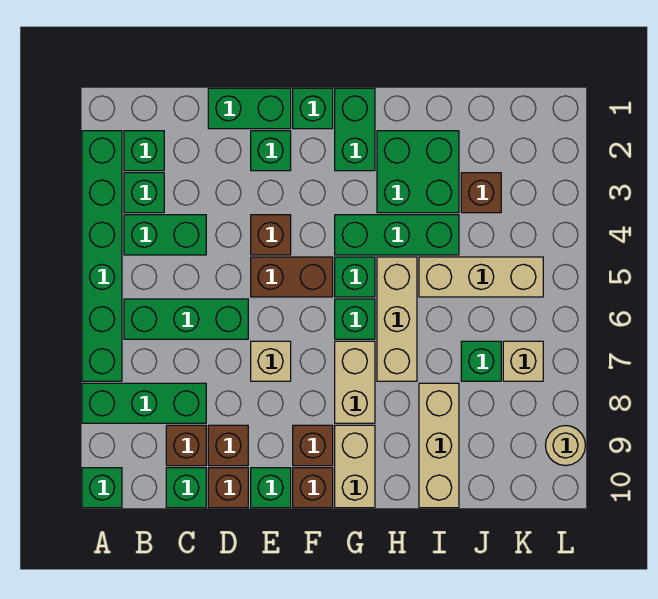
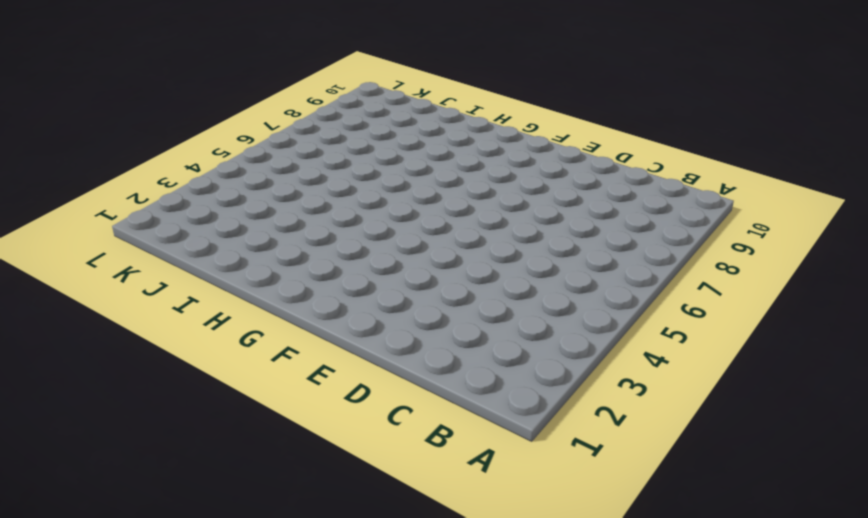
none -> green brick A2:A7 level 1
none -> green brick A8:C8 level 1
none -> green brick A10 level 1
none -> green brick B2 level 1

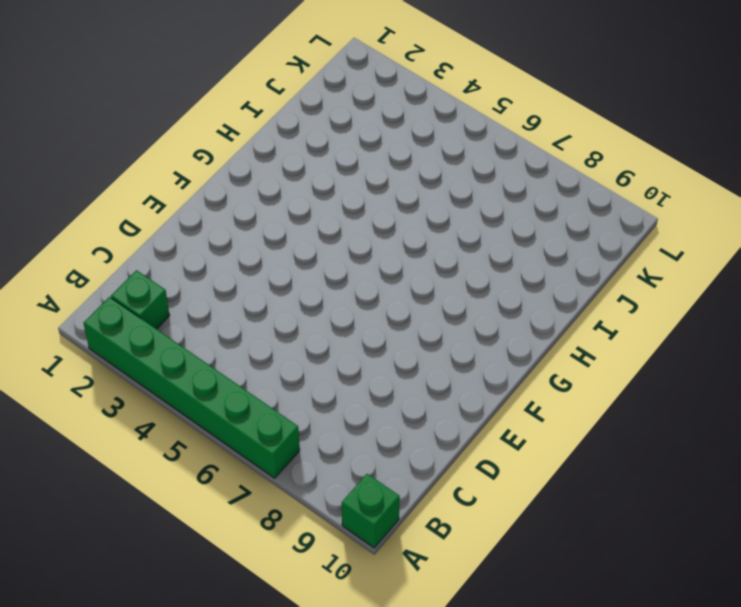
none -> green brick A8:C8 level 1
none -> green brick B3 level 1
none -> green brick B4:C4 level 1
none -> green brick B6:D6 level 1

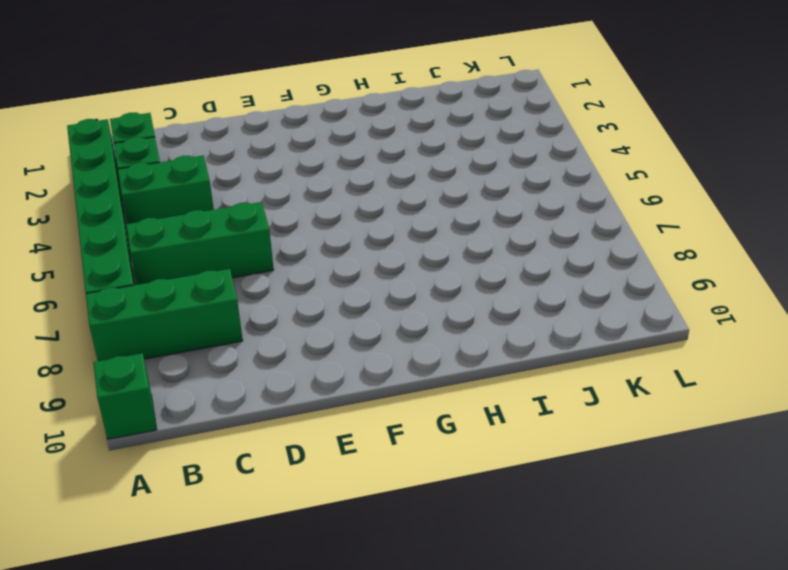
none -> brown brick C9 level 1
none -> green brick C10 level 1
none -> green brick D1:E1 level 1
none -> brown brick D9 level 1

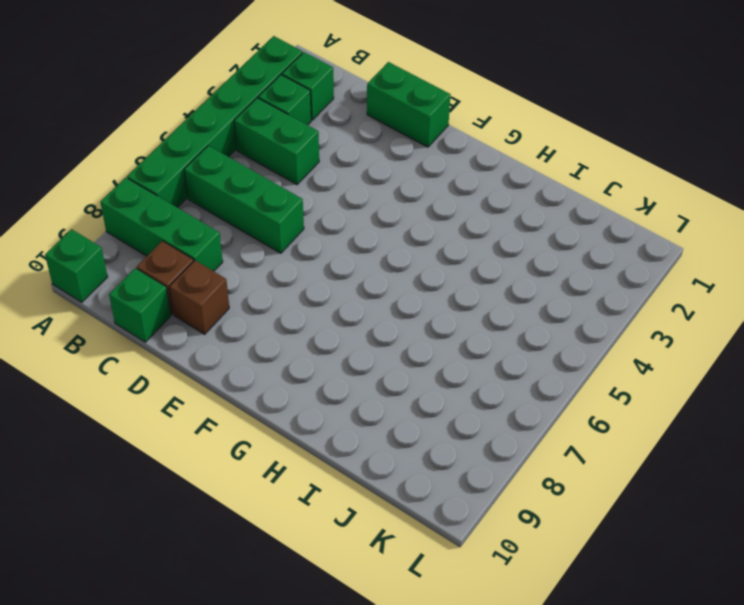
none -> brown brick D10 level 1
none -> green brick E2 level 1
none -> brown brick E4 level 1
none -> brown brick E5:F5 level 1

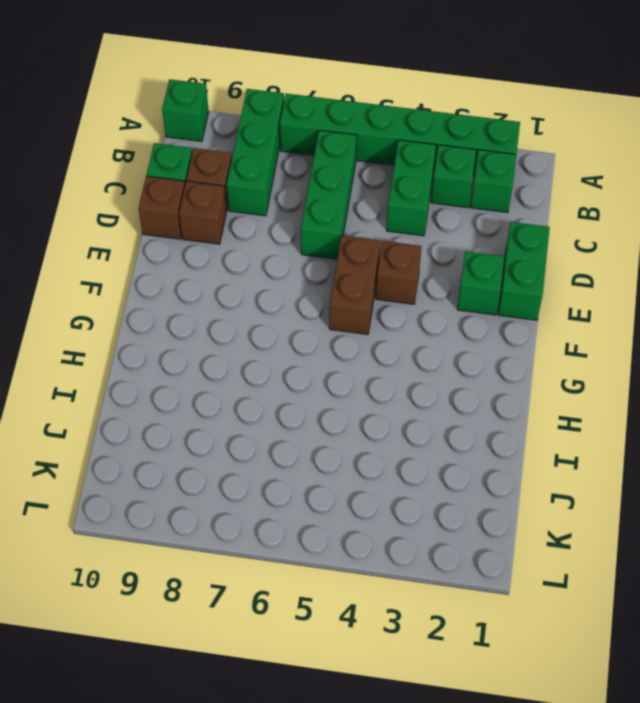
none -> tan brick E7 level 1
none -> green brick E10 level 1
none -> green brick F1 level 1
none -> brown brick F9 level 1

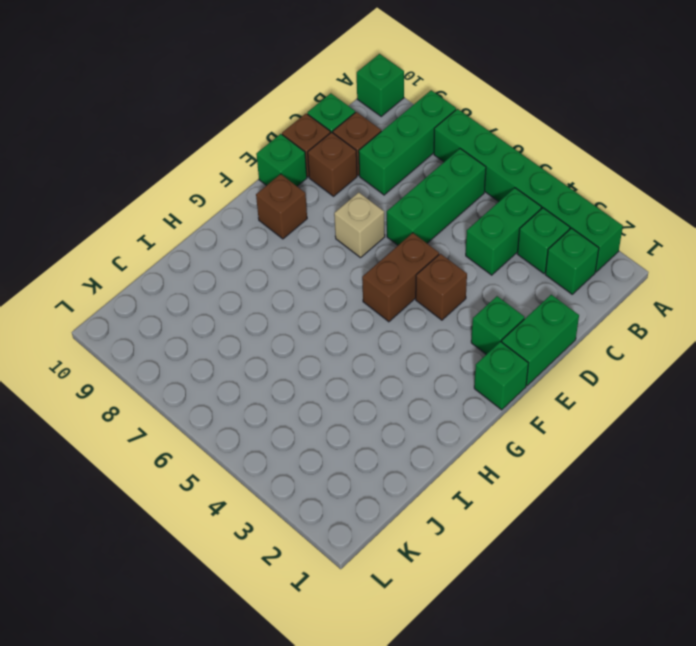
none -> brown brick F10 level 1
none -> green brick G1:G2 level 1
none -> green brick G4:I4 level 1
none -> green brick G5 level 1

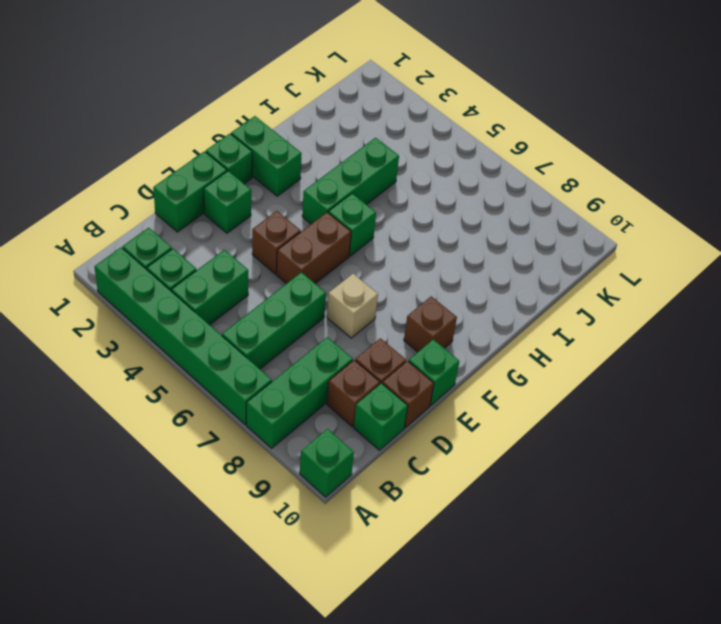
none -> brown brick F10 level 1
none -> green brick G6 level 1
none -> tan brick G7:G8 level 1
none -> tan brick G9:G10 level 1

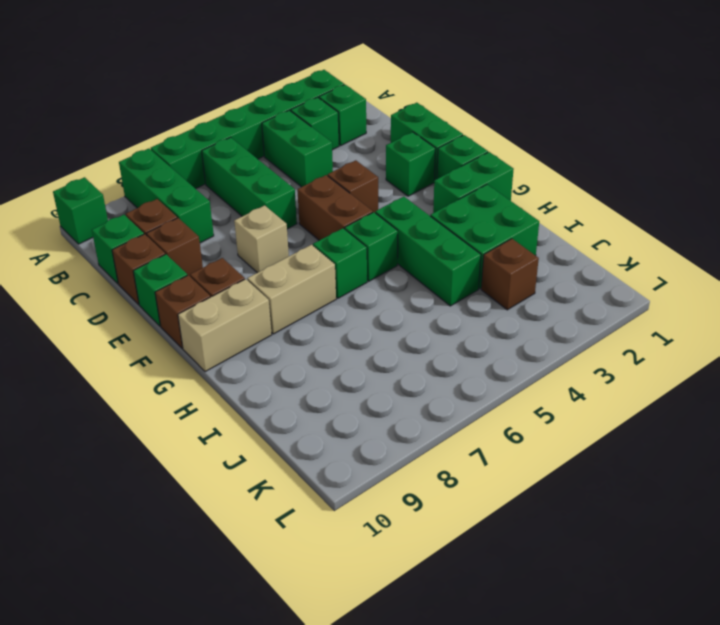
none -> tan brick H5:H7 level 1
none -> tan brick I5:K5 level 1
none -> tan brick I8:I10 level 1
none -> green brick J7 level 1

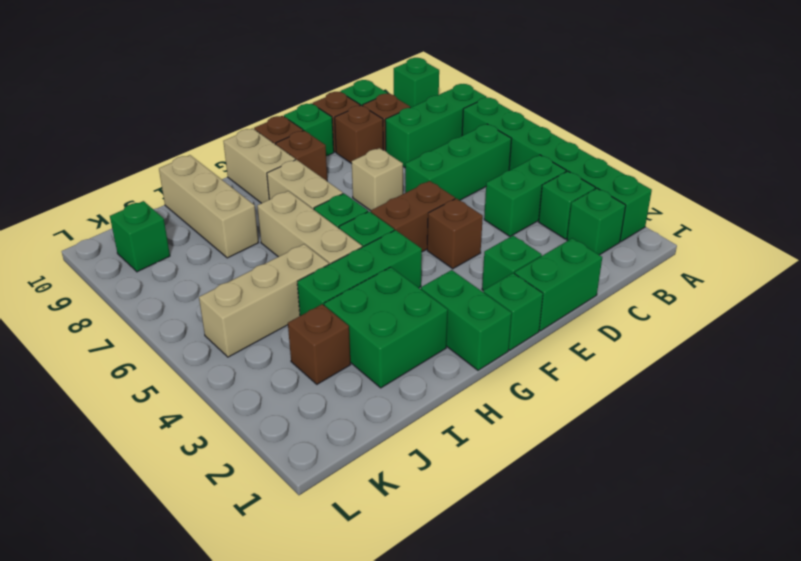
green brick K9 level 1 -> green brick J7 level 1
none -> tan brick K7 level 1
none -> tan round brick L9 level 1

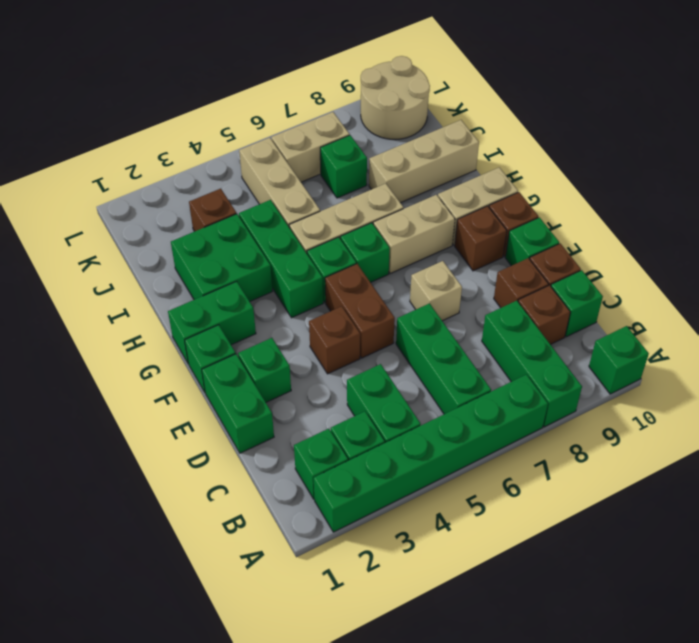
tan brick K6:K7 level 1 -> tan brick K7 level 1
tan round brick K9:L10 level 1 -> tan round brick L9 level 1

